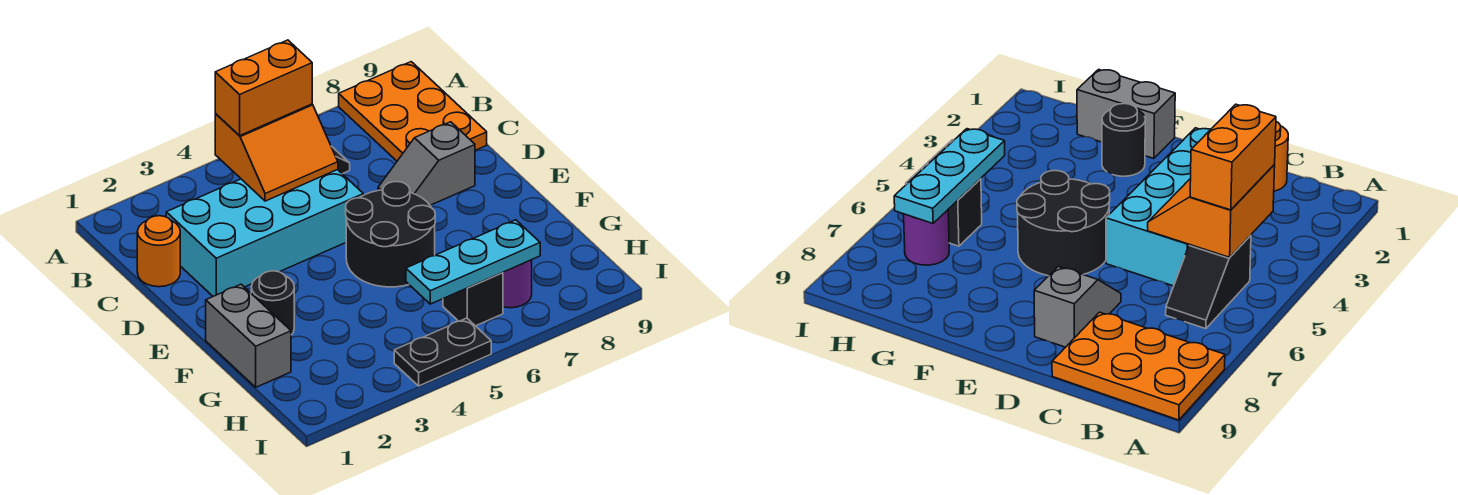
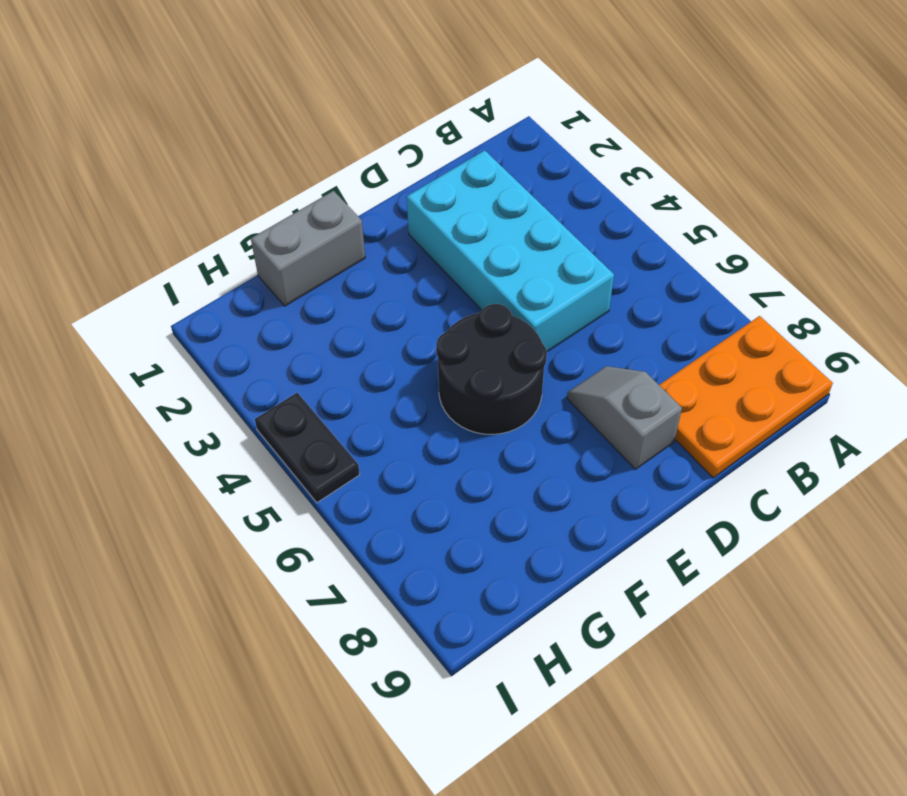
none -> black slope B5:B6 level 1 top 5
none -> orange round brick C1 level 1
none -> black round brick F2 level 1

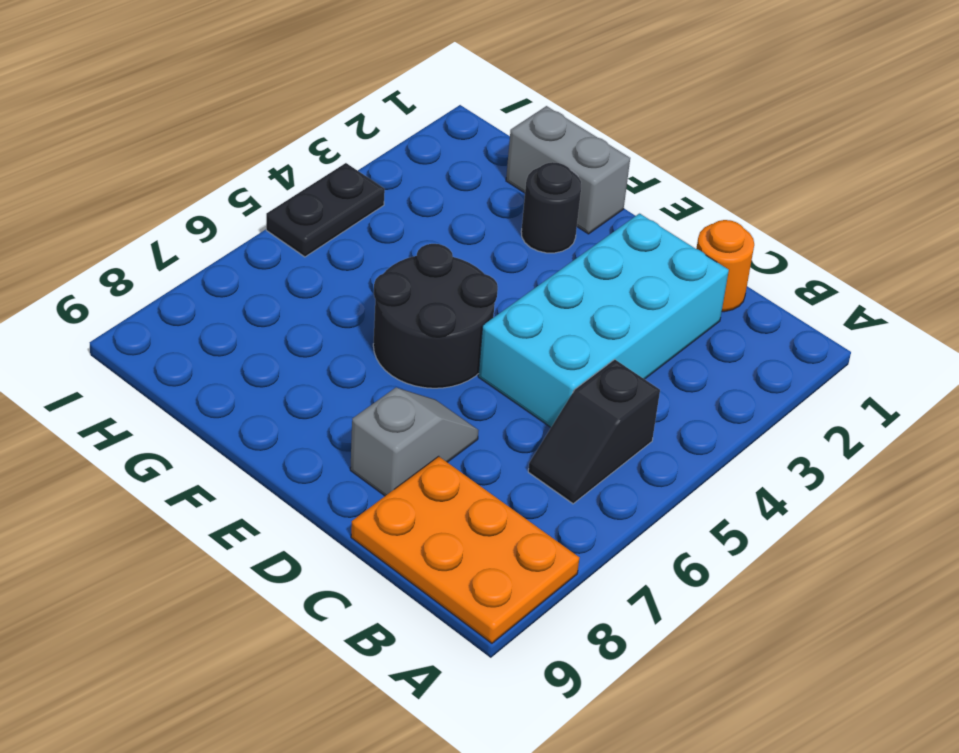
none -> black brick H6 level 1
none -> purple round brick H7 level 1
none -> orange slope B4:C5 level 2 top B

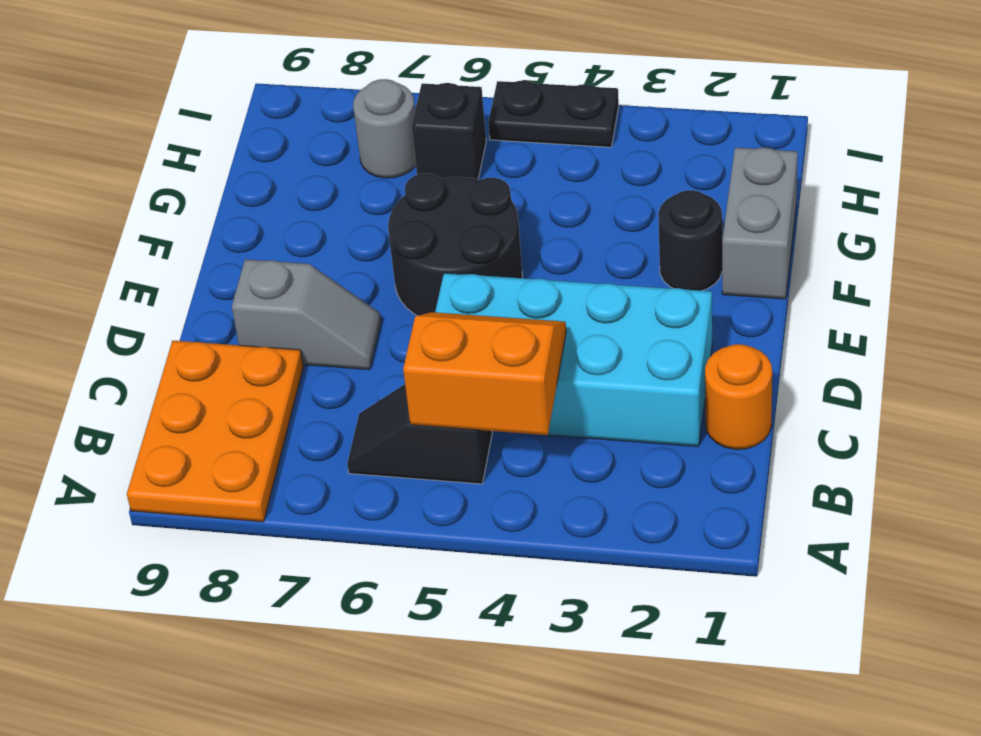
grey round brick H7 level 1 -> purple round brick H7 level 1
none -> cyan plate H5:H7 level 2
none -> orange brick B4:B5 level 3

